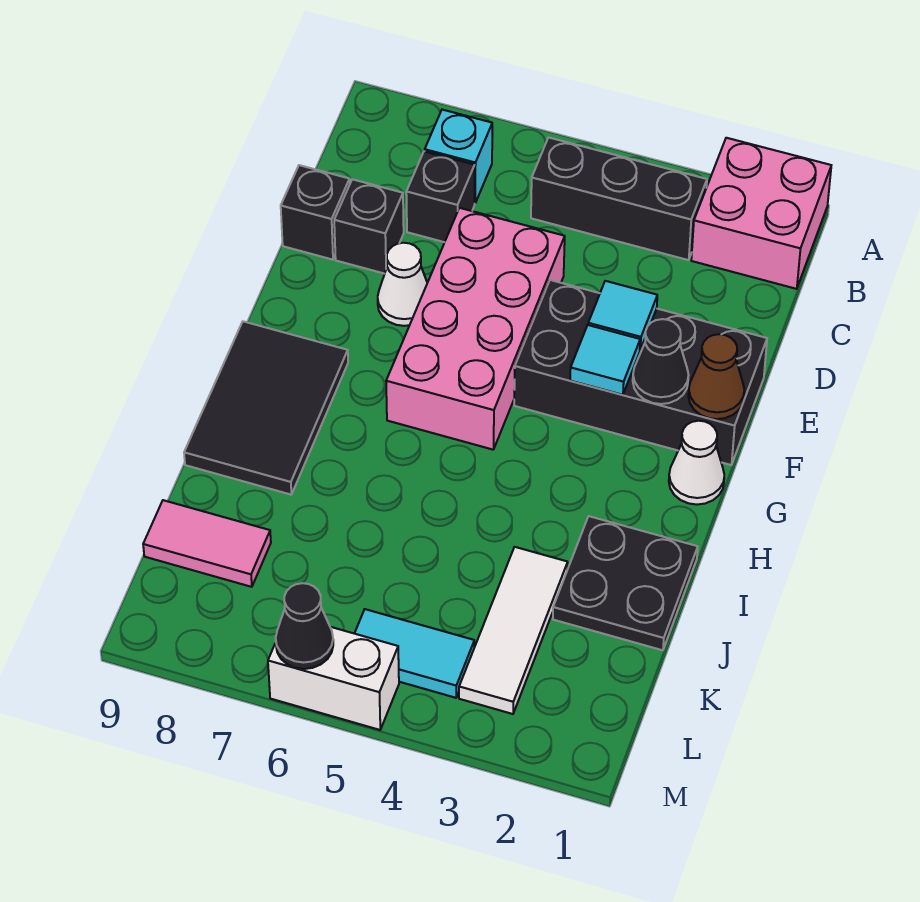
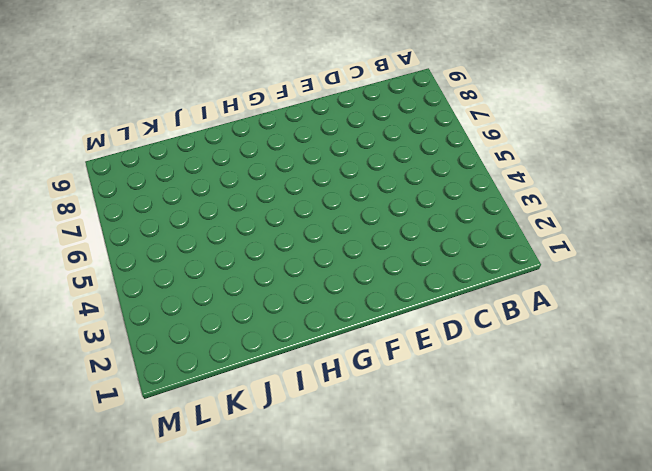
none -> pink brick A1:B2 level 1
none -> black brick B3:B5 level 1
none -> cyan brick B7 level 1

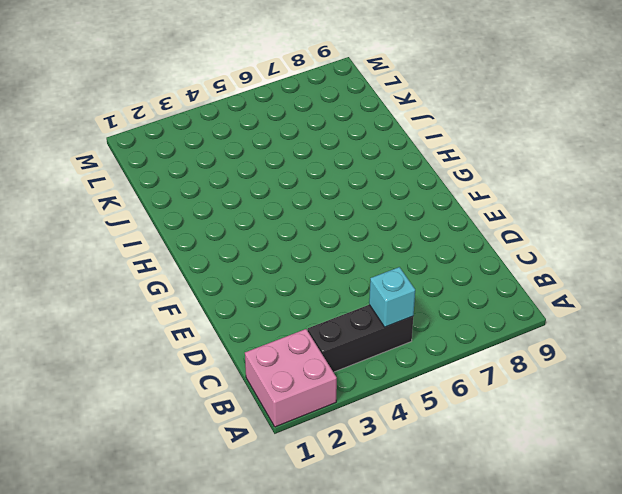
cyan brick B5 level 2 -> cyan brick B7 level 1
none -> black brick C7 level 1
none -> pink brick D5:G6 level 1
none -> black brick D8 level 1

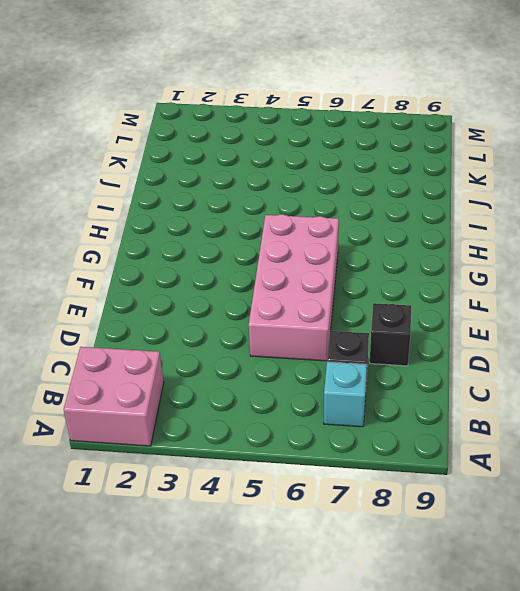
none -> black brick B3:B5 level 1
none -> black brick D9 level 1
none -> black brick E1:F4 level 1

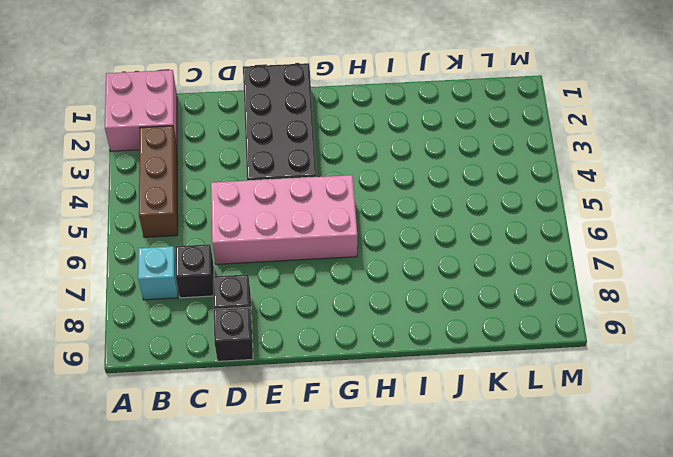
brown brick B3:B5 level 1 -> black brick B3:B5 level 1
none -> white cone E7 level 1
none -> white cone G1 level 1
none -> black tile G8:I9 level 1

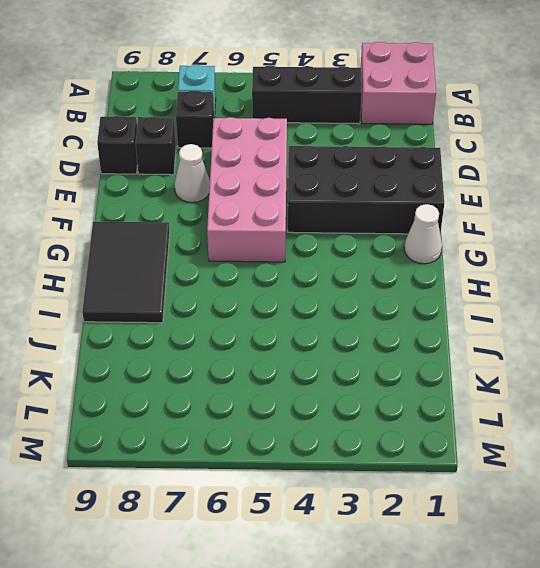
none -> black plate I1:J2 level 1
none -> white tile J3:L3 level 1
none -> pink tile K8:K9 level 1

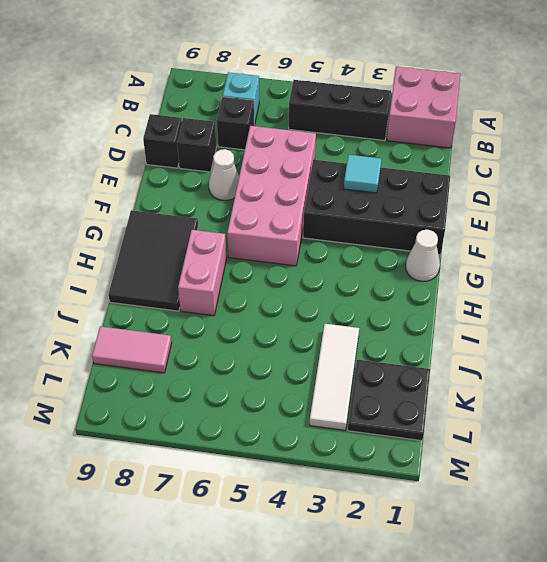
pink brick H7:I7 level 1 -> none
black plate K1:L2 level 1 -> black plate I1:J2 level 1
none -> cyan tile L4:L5 level 1
none -> white brick M5:M6 level 1
none -> brown cone F1 level 2

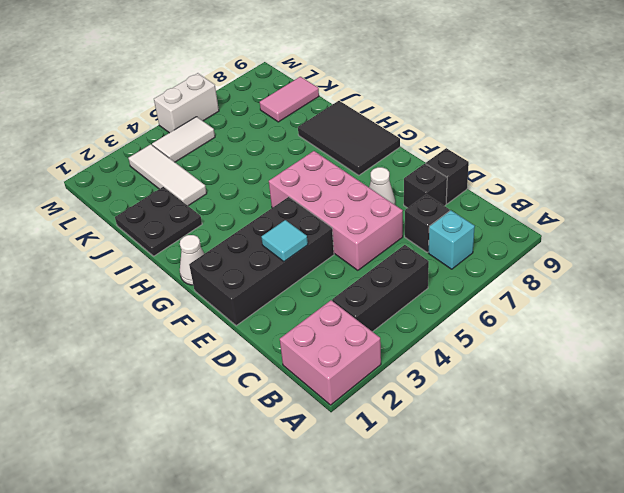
white tile L4:L5 level 1 -> cyan tile L4:L5 level 1
none -> brown cone F1 level 2
none -> black cone F2 level 2
none -> cyan tile F3 level 2

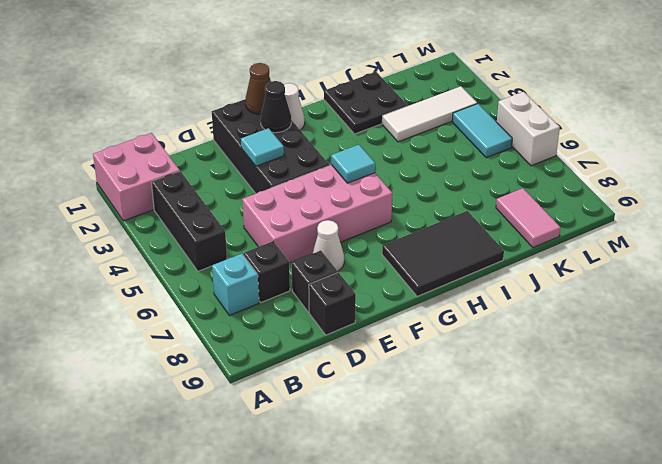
cyan tile G5 level 2 -> cyan tile F3 level 2
none -> black cone M6 level 2

